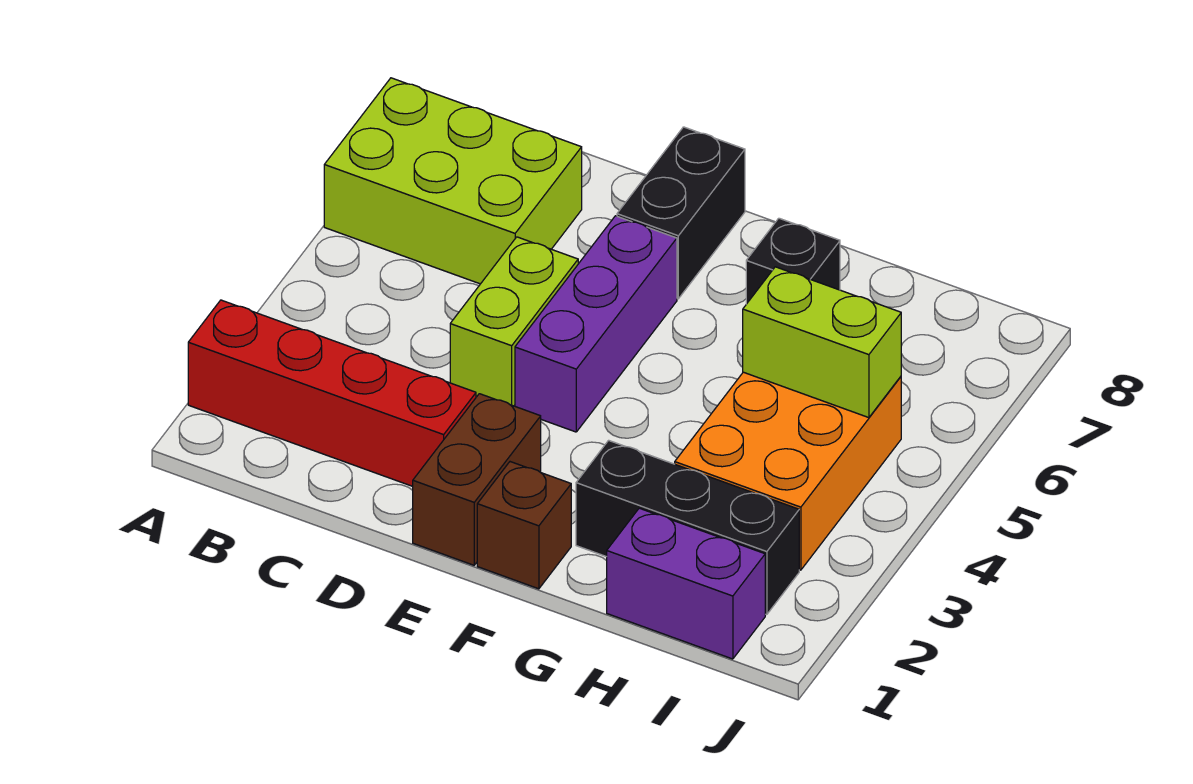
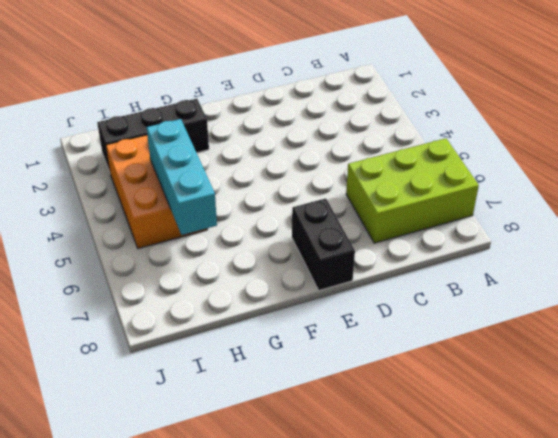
cyan brick H4:H6 level 2 -> lime brick H5:I5 level 2
none -> red brick A2:D2 level 1
none -> lime brick D4:D5 level 1
none -> brown brick E1:E2 level 1

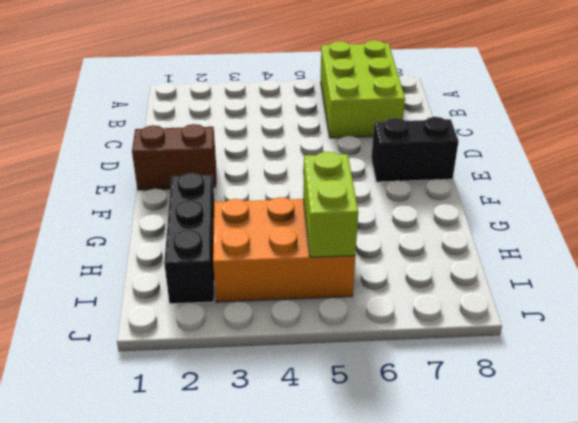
none -> red brick A2:D2 level 1
none -> lime brick D4:D5 level 1
none -> purple brick E4:E6 level 1

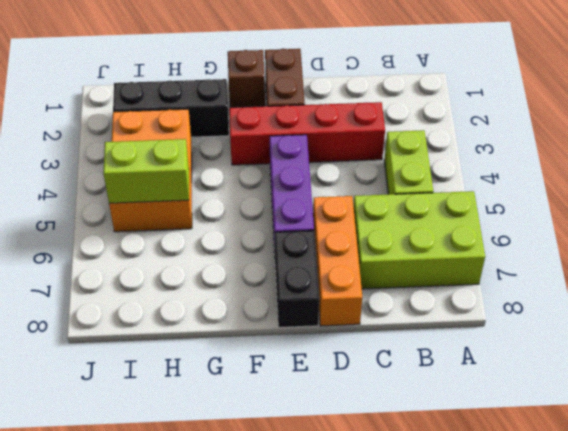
lime brick B4:B5 level 1 -> lime brick D4:D5 level 1
red brick C3:F3 level 1 -> red brick A2:D2 level 1
orange brick D6:D8 level 1 -> none
none -> black brick G7 level 1
none -> purple brick H1:I1 level 1

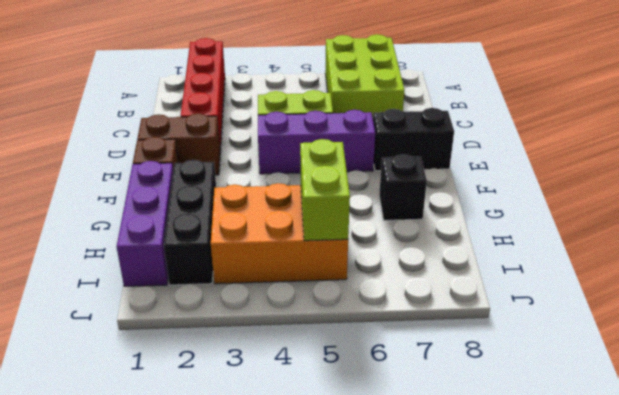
purple brick G1:I1 level 1 -> purple brick H1:I1 level 1

